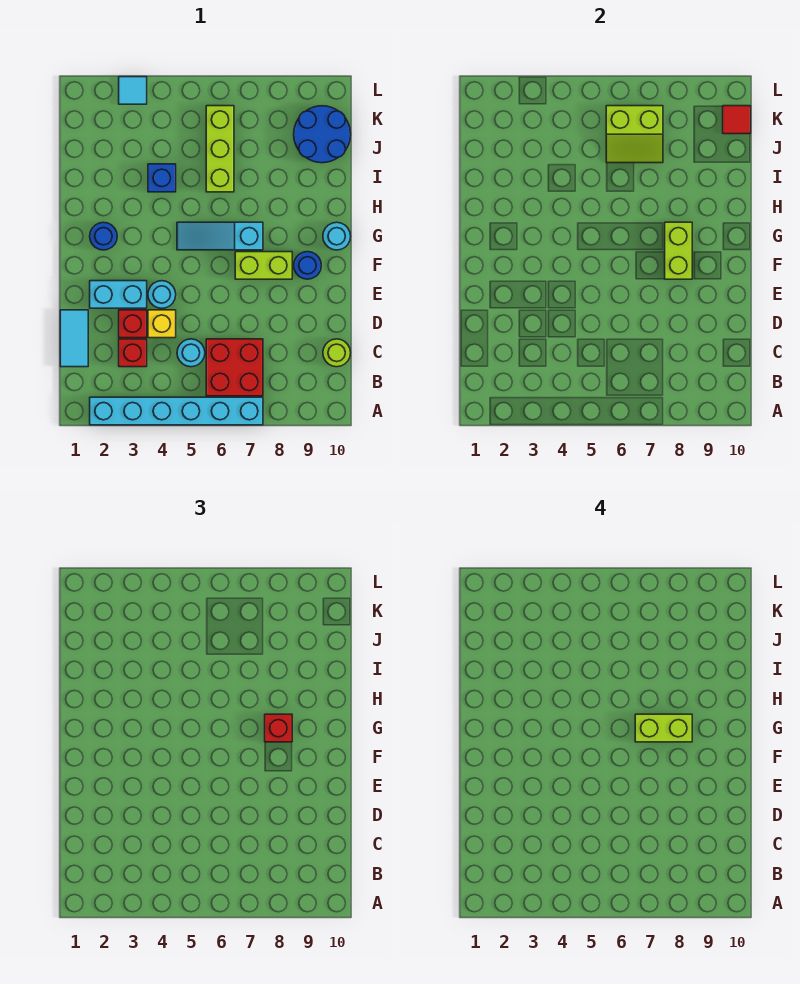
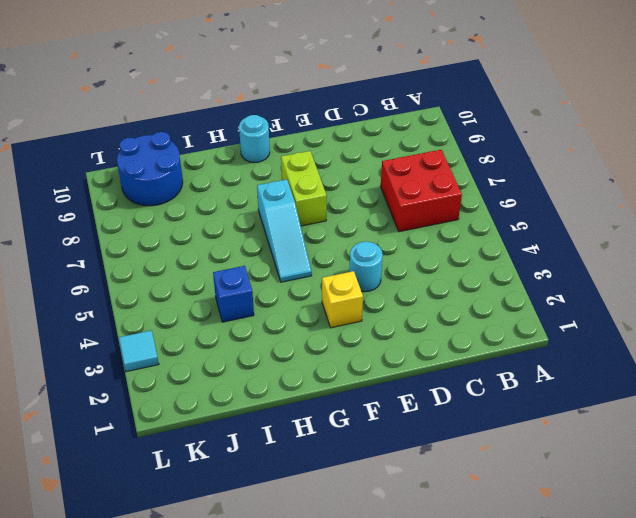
yellow brick F3 level 1 -> yellow brick D4 level 1
none -> cyan brick A2:A7 level 1
none -> cyan tile C1:D1 level 1
none -> red brick C3 level 1

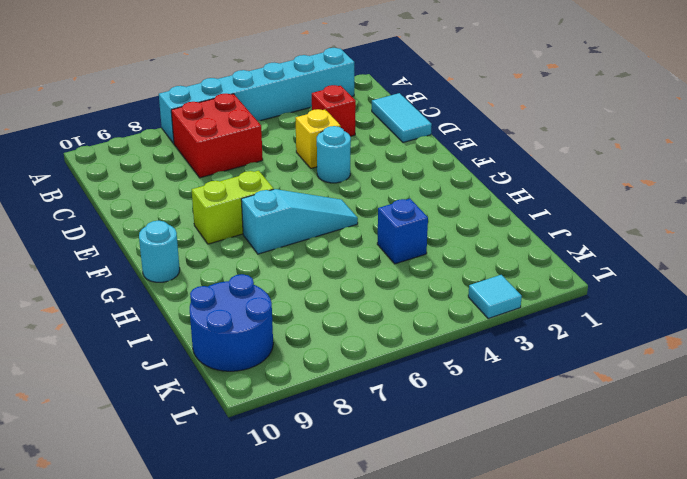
none -> cyan round brick C5 level 1
none -> lime round brick C10 level 1
none -> red brick D3 level 1

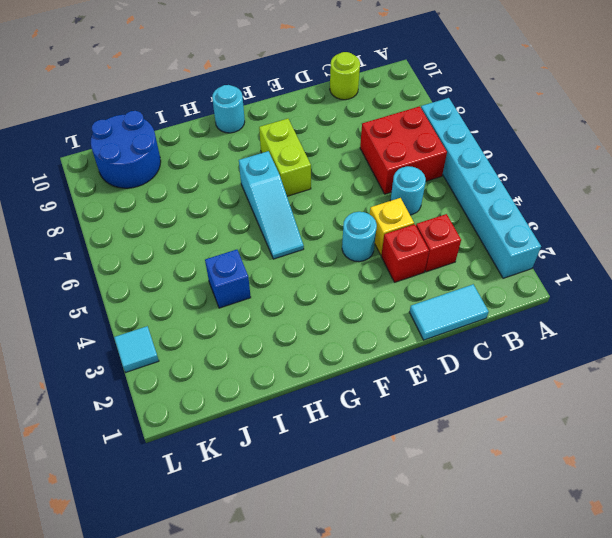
none -> cyan brick E2:E3 level 1
none -> blue round brick F9 level 1
none -> blue round brick G2 level 1

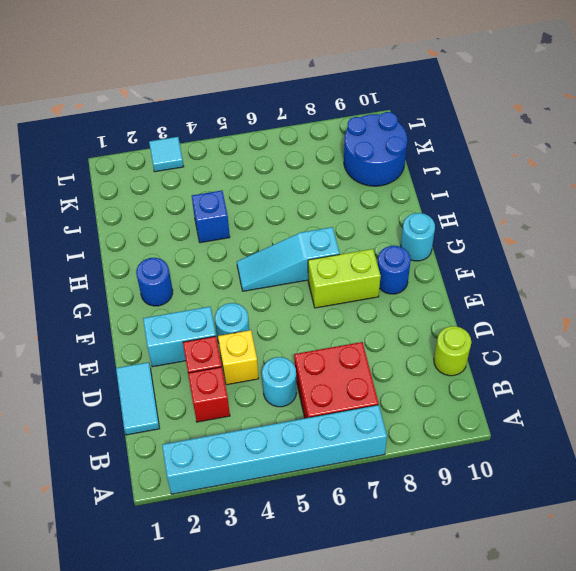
none -> lime brick I6:K6 level 1
none -> lime brick F8:G8 level 2
none -> lime slope J6:K7 level 2 top K

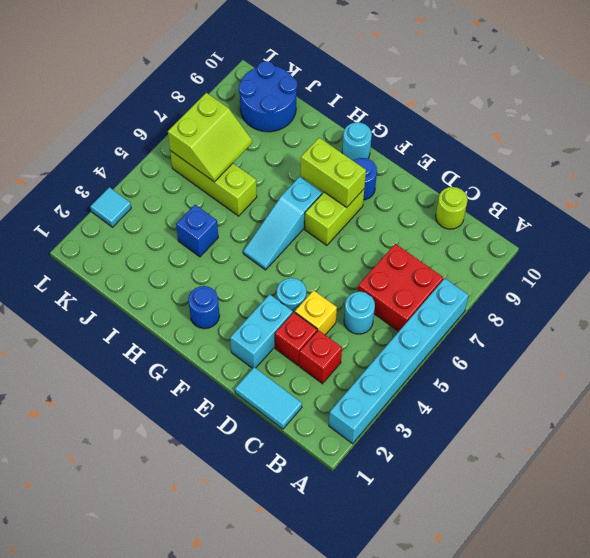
none -> red tile K10 level 2
none -> red brick G8 level 3
none -> lime brick G7:G8 level 4

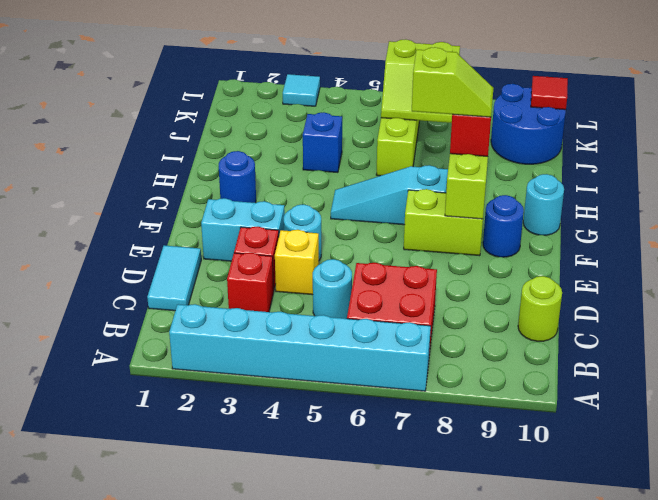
lime slope G7:G8 level 4 top 7 -> lime brick G7:G8 level 4

